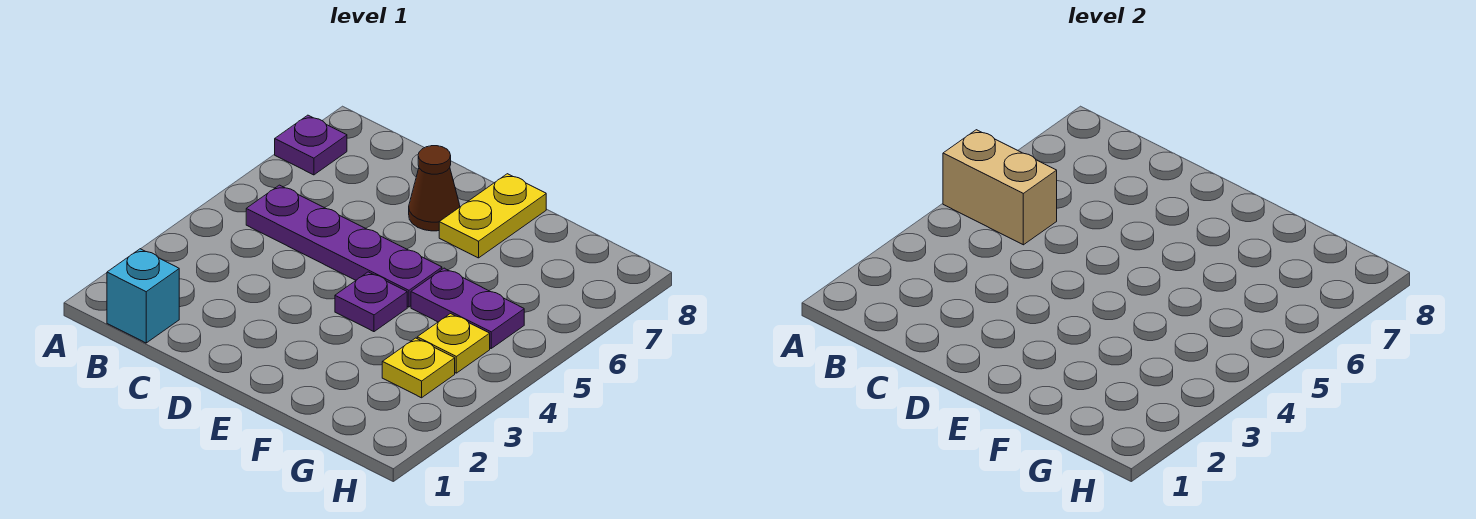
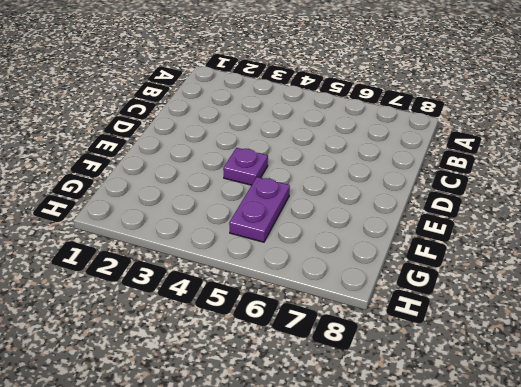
none -> purple plate A7 level 1
none -> cyan brick B1 level 1

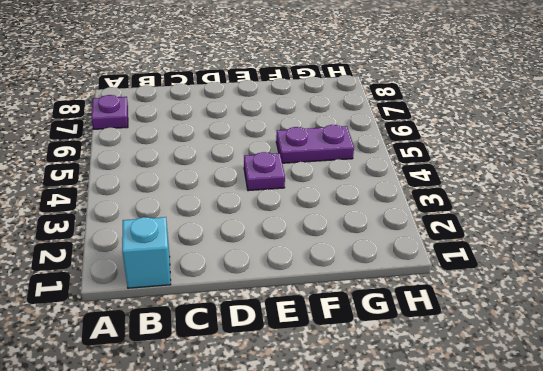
none -> purple plate B5:E5 level 1
none -> brown cone D7 level 1

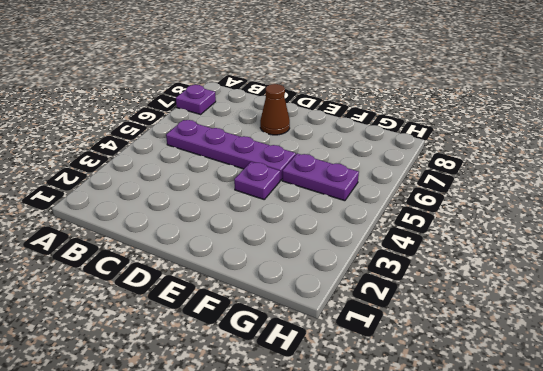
none -> cyan brick B1 level 1
none -> yellow plate E7:E8 level 1

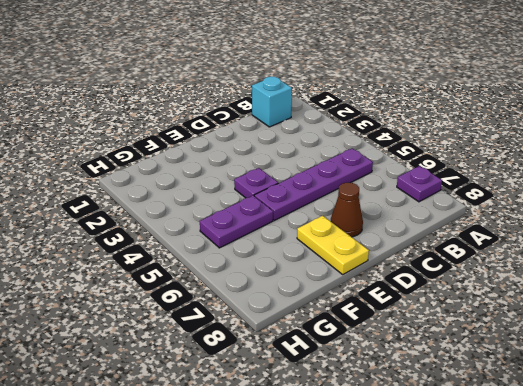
none -> yellow plate G3 level 1
none -> yellow plate G4 level 1

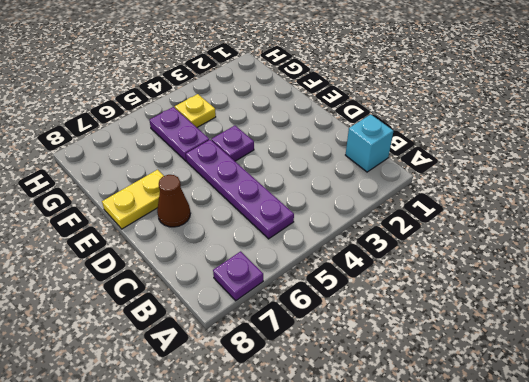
none -> yellow plate G3 level 1
none -> tan brick A5:B5 level 2

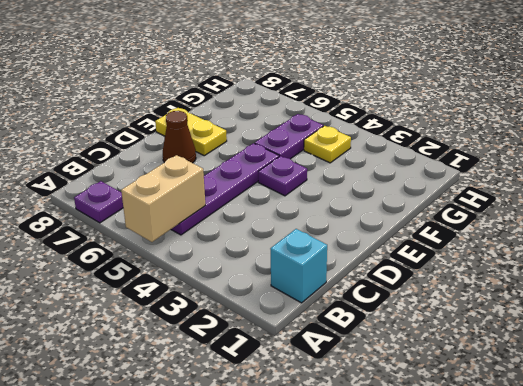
none -> yellow plate G3 level 1

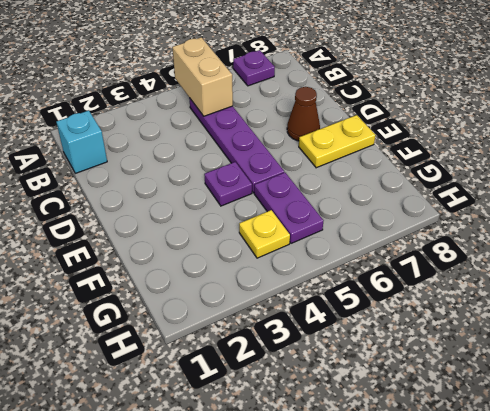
none -> yellow plate G3 level 1

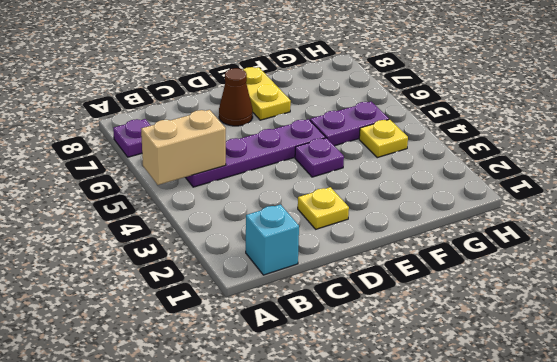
yellow plate D2 level 1 -> yellow plate G3 level 1

